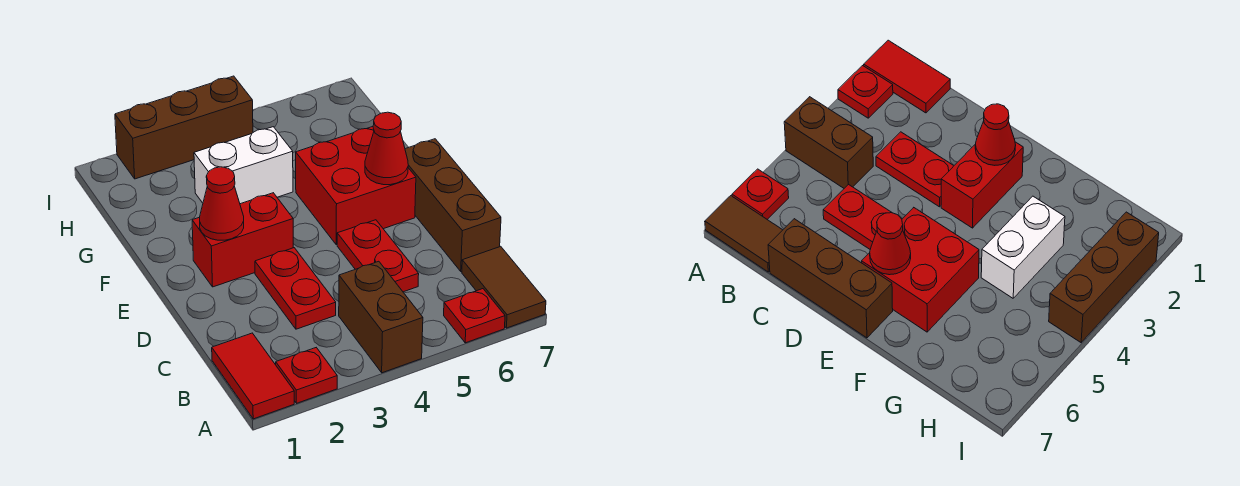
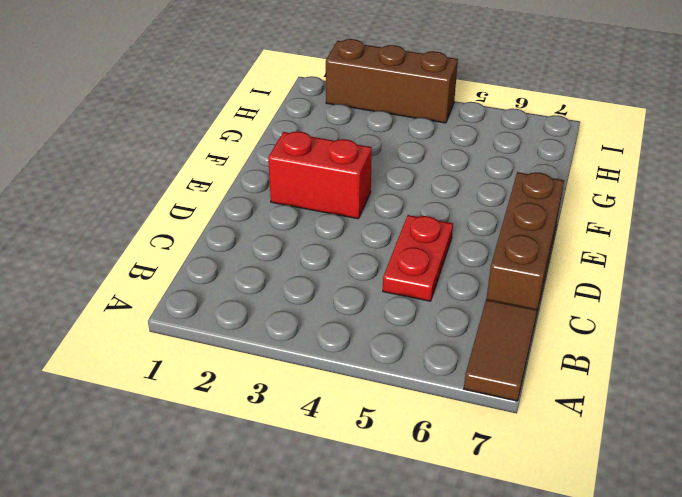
none -> red tile A1:B1 level 1
none -> red plate A2 level 1
none -> brown brick A4:B4 level 1

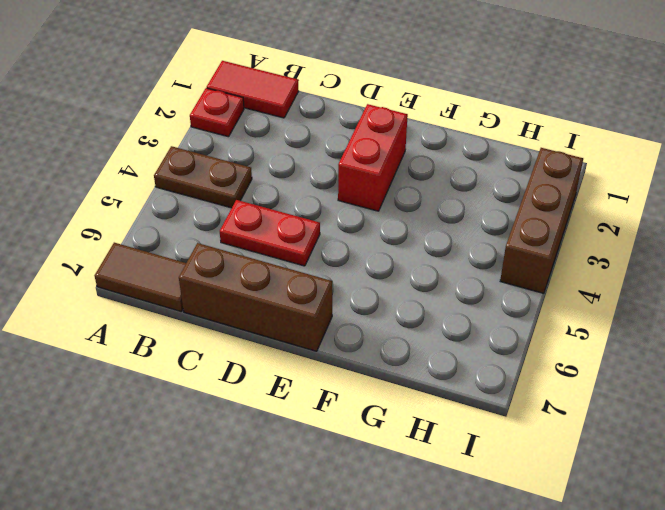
brown plate A4:B4 level 1 -> brown brick A4:B4 level 1
none -> red plate A6 level 1
none -> red plate C3:D3 level 1
none -> red brick E5:F6 level 1

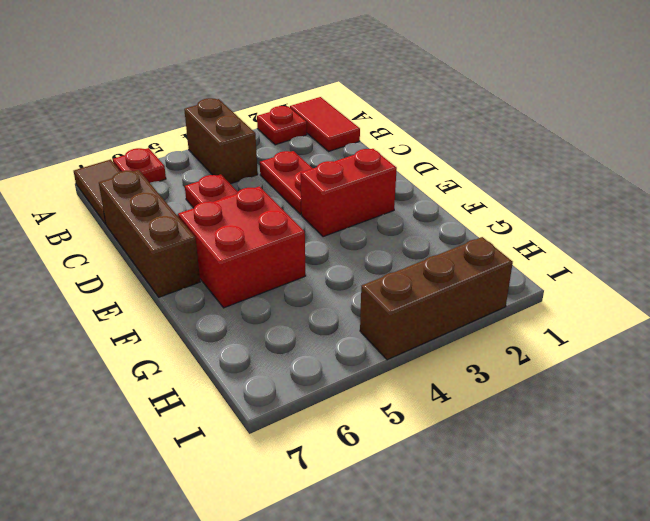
none -> white brick G3:G4 level 1
none -> red cone E2 level 2
none -> red cone E6 level 2

